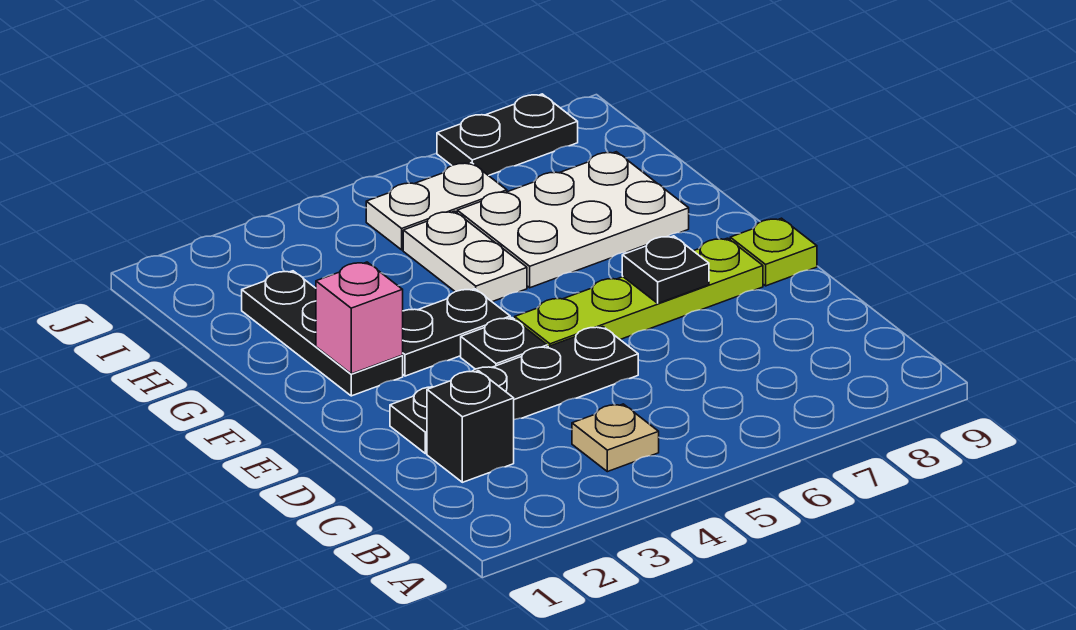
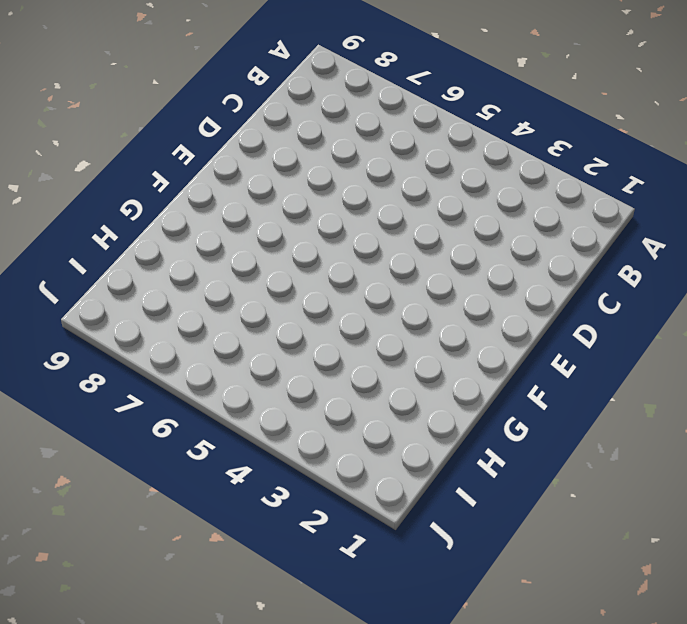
none -> tan plate B4 level 1
none -> black brick C2 level 1
none -> black plate D2:D5 level 1

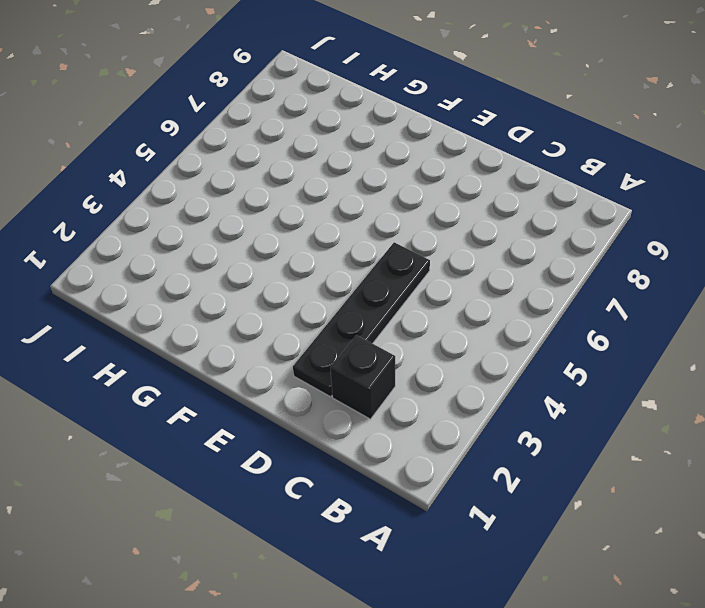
none -> tan plate B4 level 1
none -> black plate E4 level 1
none -> lime plate E5:E8 level 1

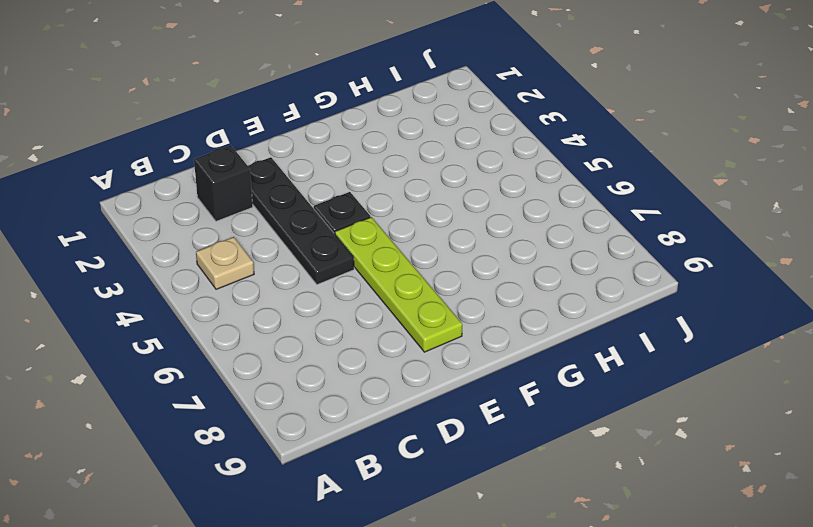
none -> lime plate E9 level 1
none -> black plate F2:H2 level 1
none -> black plate F3:F4 level 1

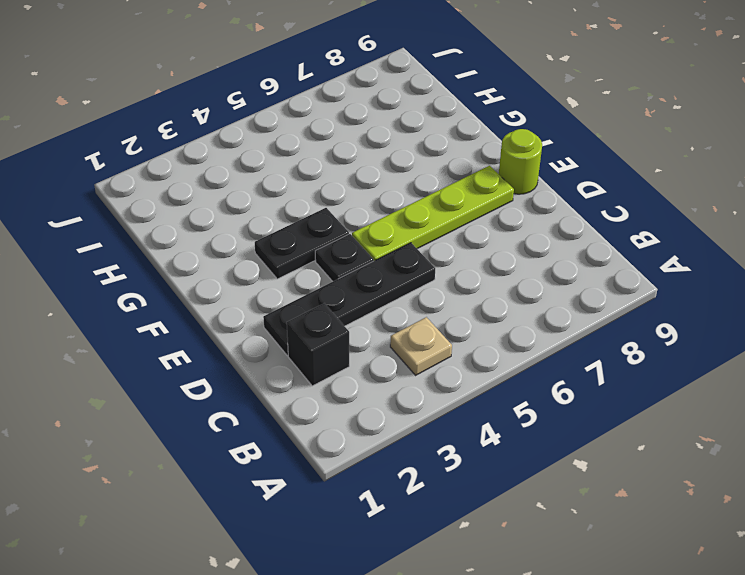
lime round brick E9 level 1 -> lime plate E9 level 1
none -> black plate F2:H2 level 1
none -> white plate G5:H5 level 1
none -> white plate G6:H8 level 1

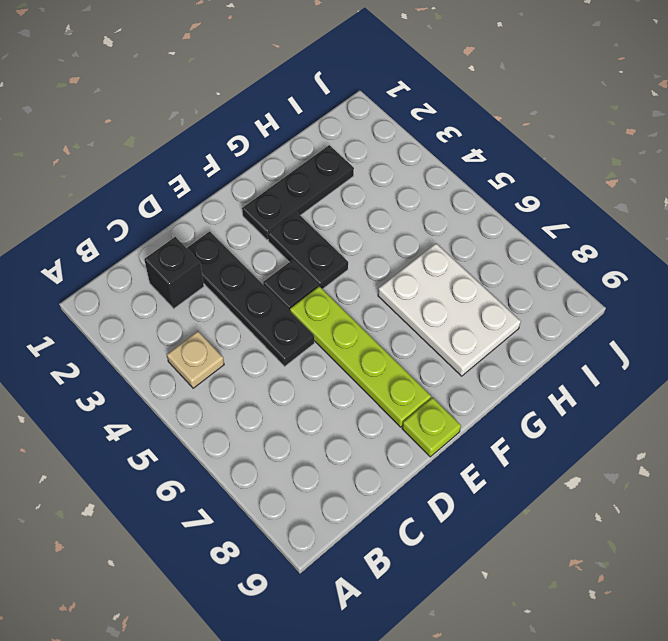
none -> white plate G5:H5 level 1
none -> white plate I5:I6 level 1
none -> black plate J7:J8 level 1

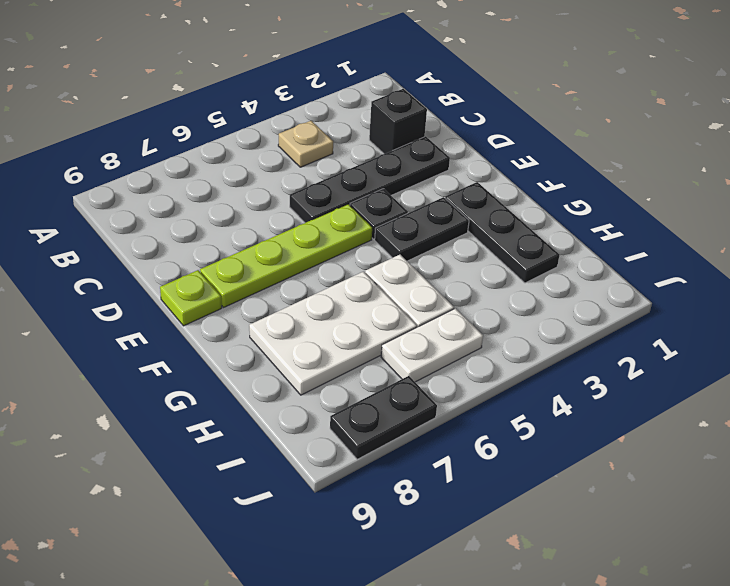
none -> black plate E7 level 2
none -> pink brick F2 level 2

